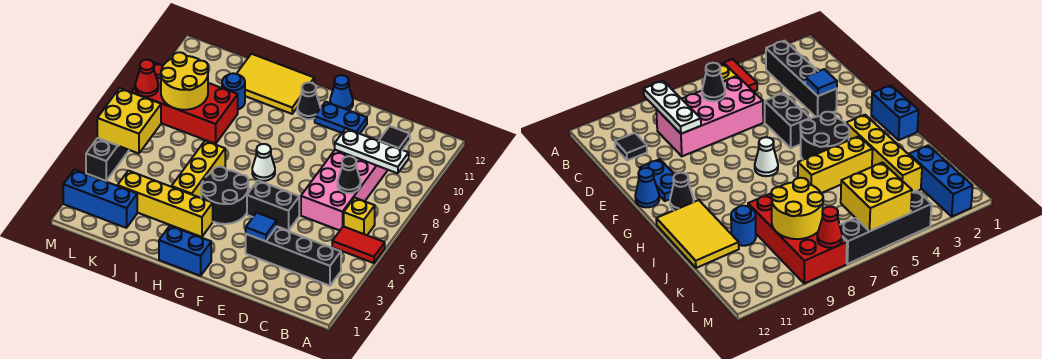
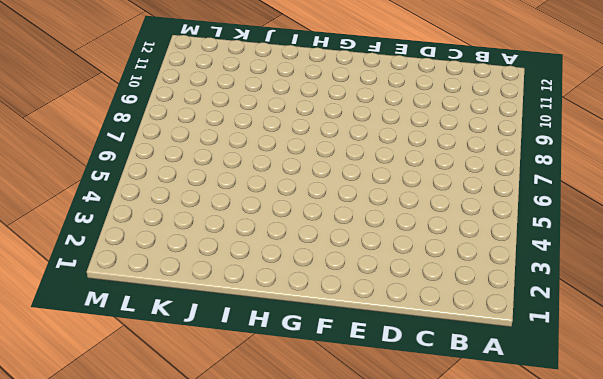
none -> red tile A5:B5 level 1
none -> black brick B3:E3 level 1
none -> yellow brick B6 level 1

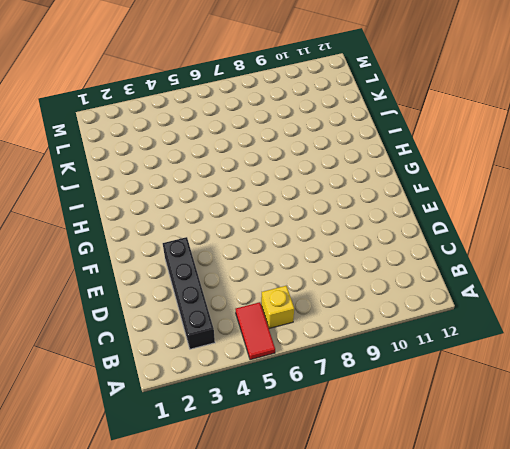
none -> pink brick C6:D9 level 1
none -> black tile C11 level 1
none -> black brick E5:F5 level 1

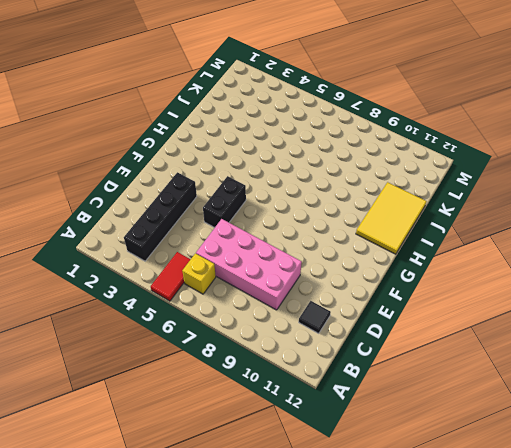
none -> blue plate E11:F11 level 1
none -> blue cone F12 level 1
none -> blue brick G1:H1 level 1

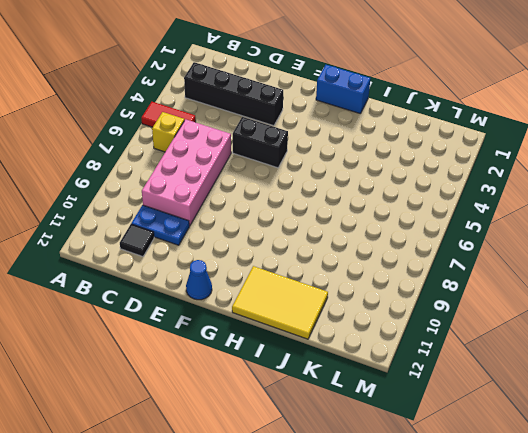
blue plate C10:D10 level 1 -> blue plate E11:F11 level 1
none -> black round brick G4:H5 level 1
none -> white cone G7 level 1
none -> black cone G11 level 1

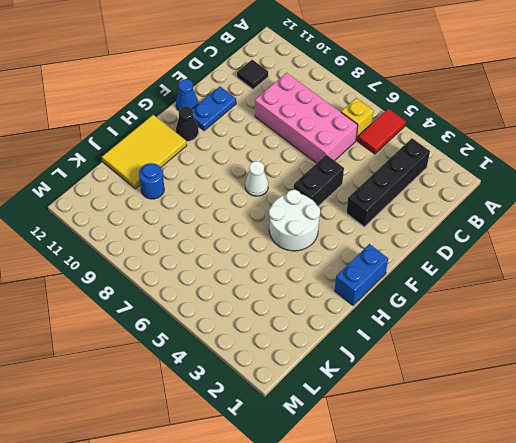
white round brick G4:H5 level 1 -> black round brick G4:H5 level 1
none -> yellow brick H3:K3 level 1
none -> yellow brick I4:I6 level 1
none -> red brick J8:M9 level 1

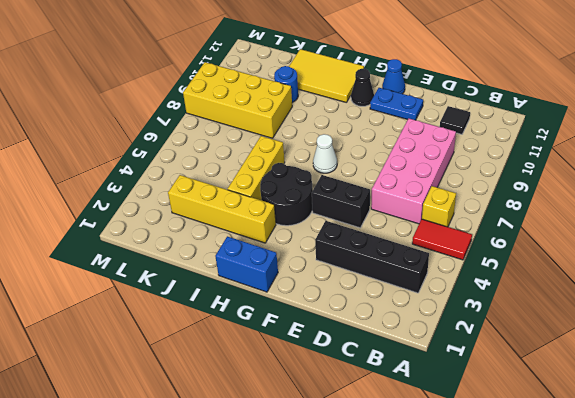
yellow brick J8:M9 level 1 -> red brick J8:M9 level 1
none -> blue brick K2:M2 level 1
none -> black brick M4:M7 level 1
none -> white plate B9:D9 level 2

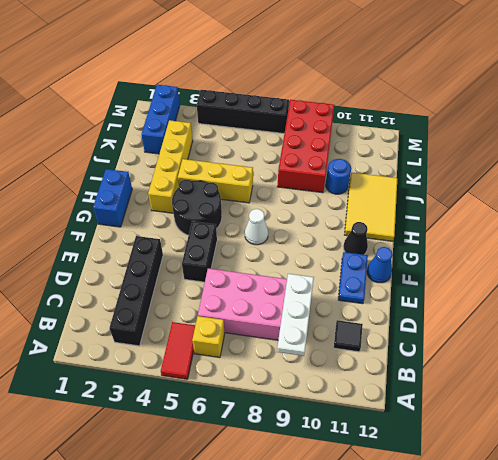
none -> black cone C7 level 2
none -> blue tile E3 level 2
none -> yellow round brick K8:L9 level 2

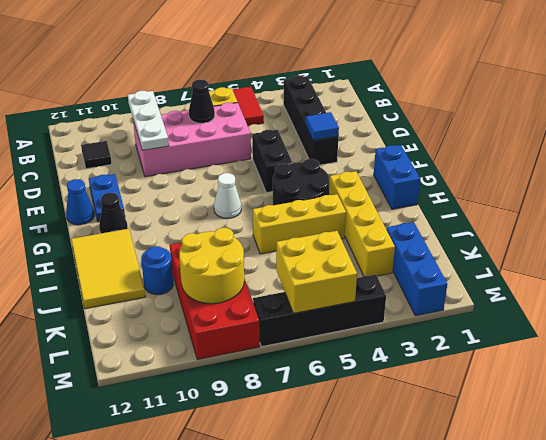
none -> red cone M8 level 2

